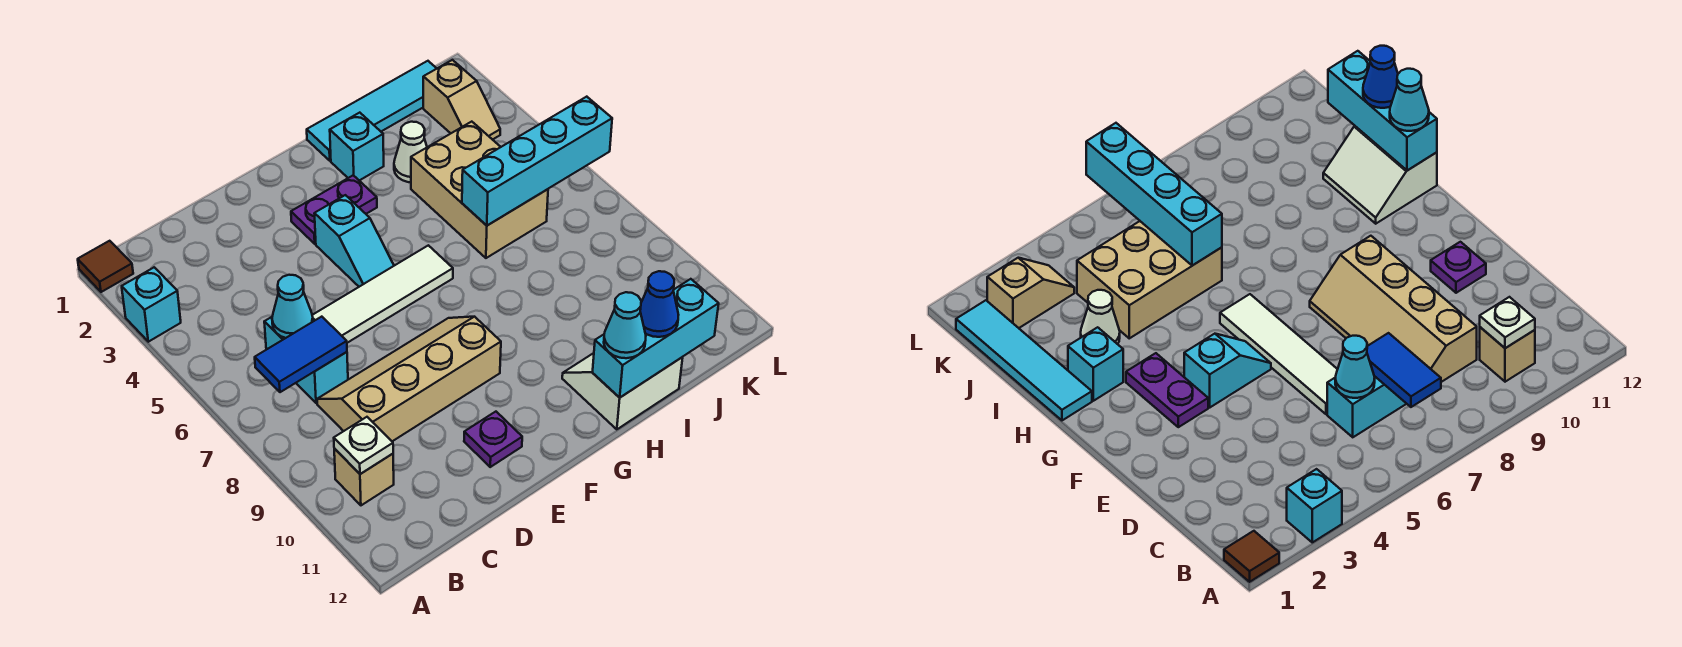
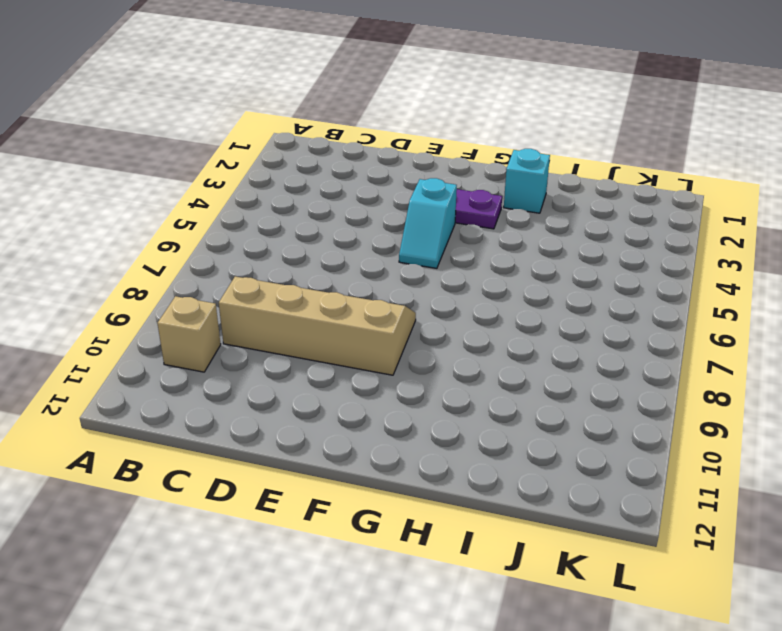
none -> brown tile A1 level 1
none -> cyan brick A3 level 1
none -> cyan brick C6:C7 level 1

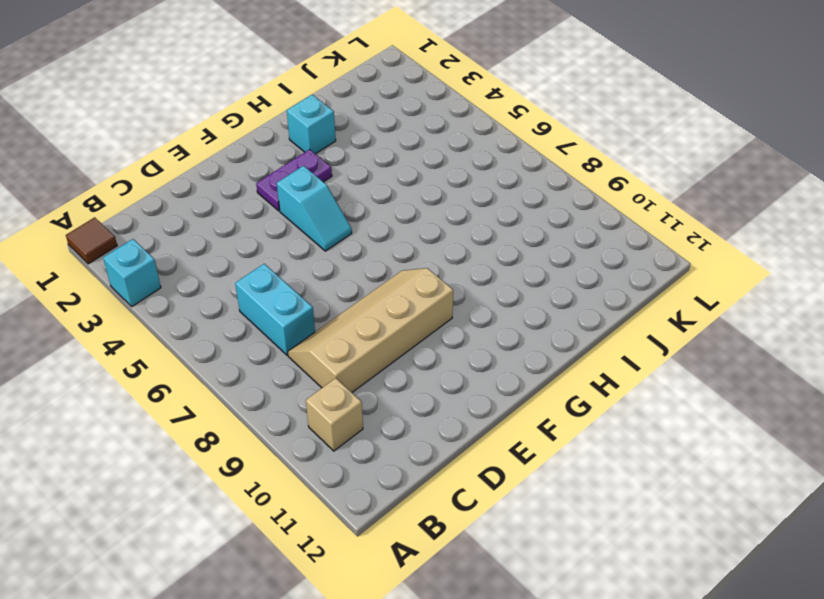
none -> white tile D6:G6 level 1
none -> purple plate E11 level 1
none -> cyan tile H1:K1 level 1

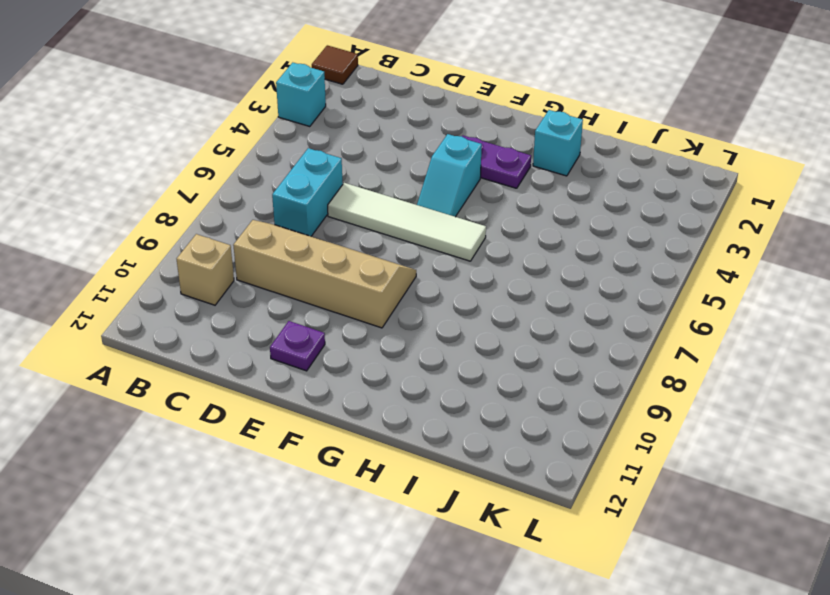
none -> cyan tile H1:K1 level 1
none -> white slope H11:I12 level 1 top 12
none -> white cone I3 level 1

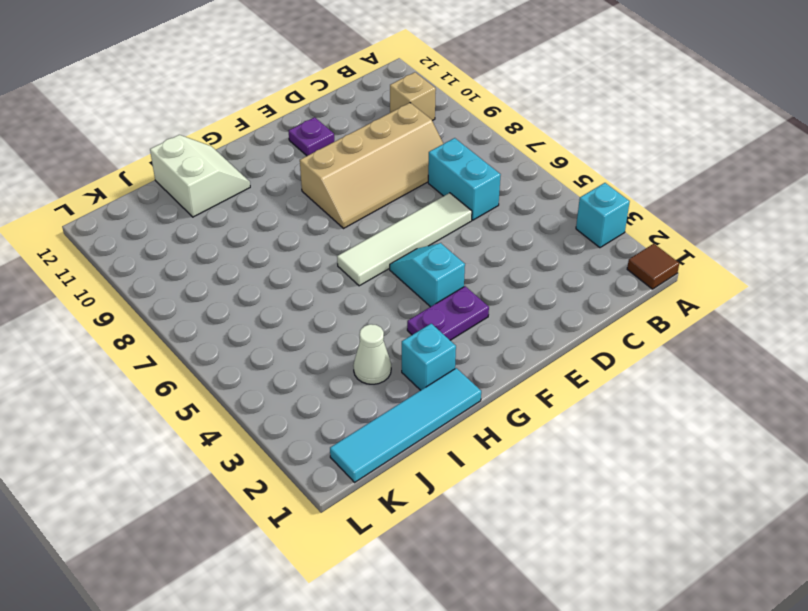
white slope H11:I12 level 1 top I -> white slope H11:I12 level 1 top 12
none -> tan brick I4:J6 level 1
none -> tan slope K2:K3 level 1 top 2
none -> blue tile B7:C7 level 2

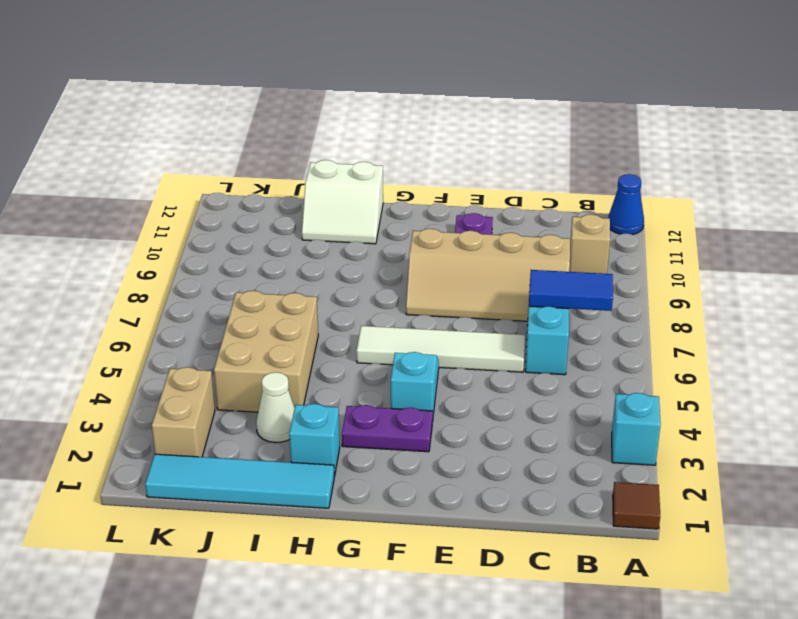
blue cone A12 level 1 -> blue cone I12 level 3
tan brick K2:K3 level 1 -> tan slope K2:K3 level 1 top 2
none -> white plate B10 level 2
none -> cyan cone C6 level 2
none -> cyan brick H12:J12 level 2

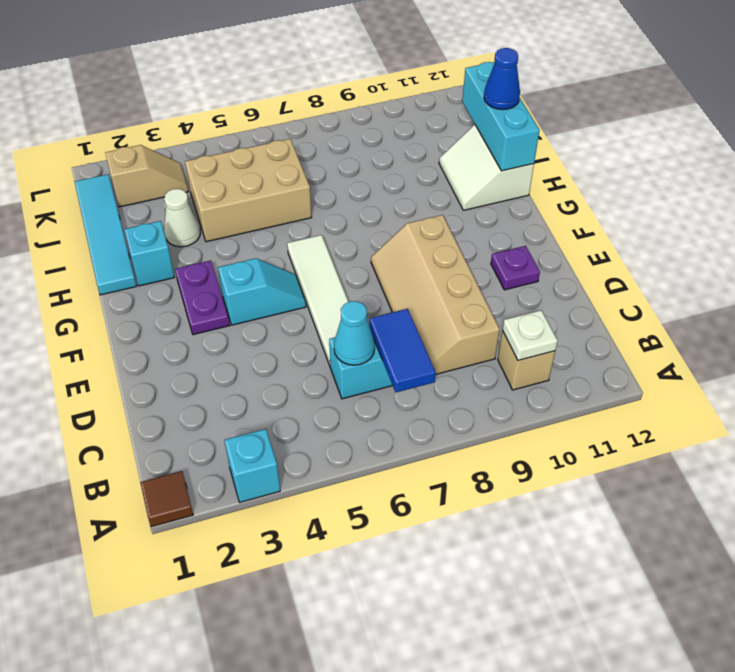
none -> cyan brick I6:L6 level 2
none -> cyan cone H12 level 3

